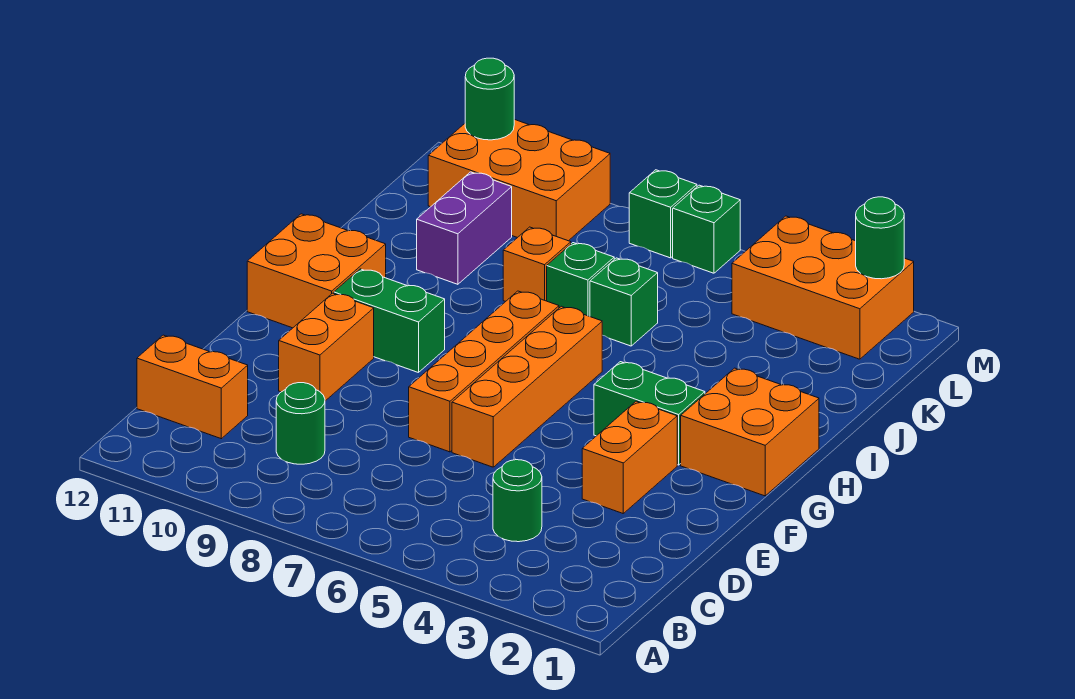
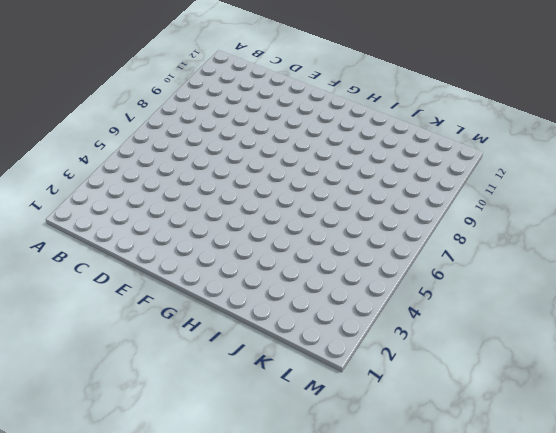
none -> green round brick C4 level 1
none -> green round brick C9 level 1
none -> orange brick C11:C12 level 1

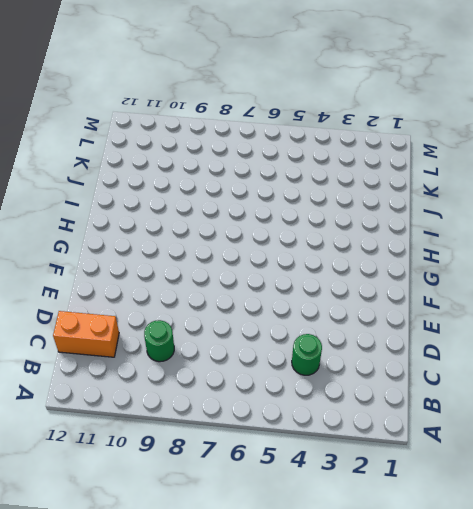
none -> orange brick E3:F3 level 1
none -> orange brick E6:H6 level 1
none -> orange brick E7:H7 level 1

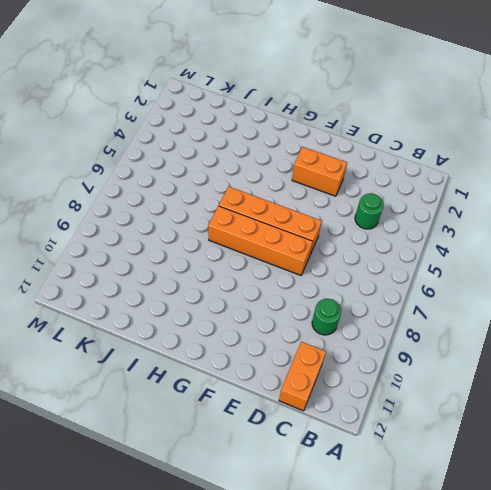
none -> orange brick E10:F10 level 1
none -> orange brick G1:H2 level 1
none -> green brick G3:G4 level 1

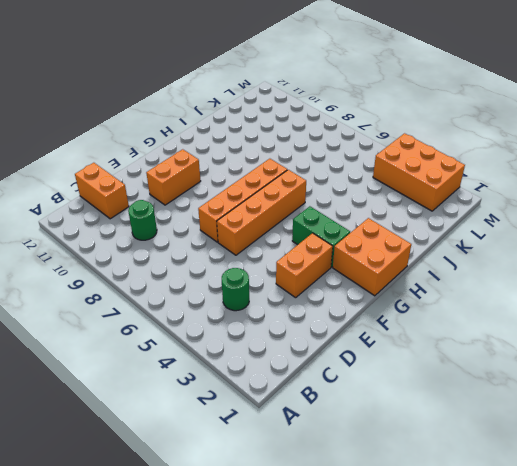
none -> green brick G9:G10 level 1
none -> orange brick G11:H12 level 1
none -> green brick J6 level 1

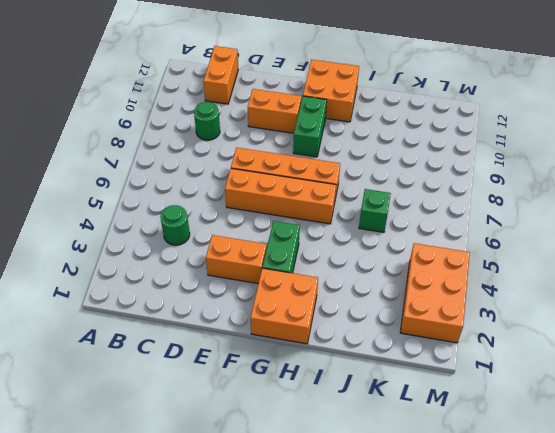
none -> green brick J7 level 1
none -> orange brick J8 level 1
none -> purple brick J10:K10 level 1

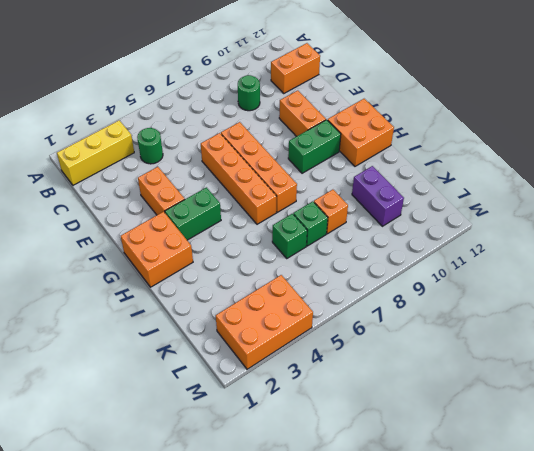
yellow brick B1:B3 level 1 -> none
none -> orange brick L9:M11 level 1
none -> green brick M6 level 1
none -> green brick M7 level 1

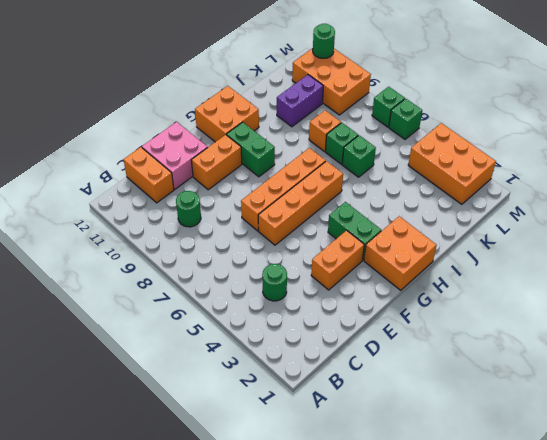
pink brick D11:E12 level 1 -> none
none -> green round brick M2 level 2

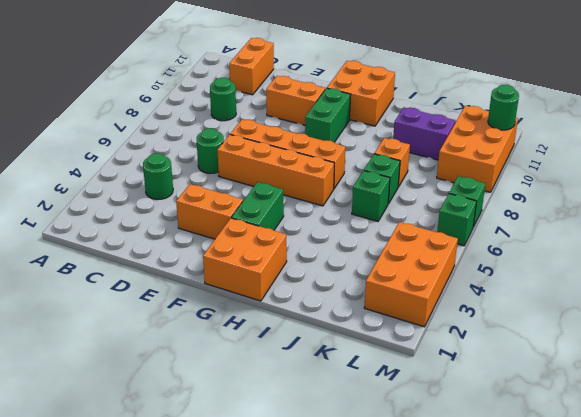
green round brick D6 level 1 -> green round brick M2 level 2

